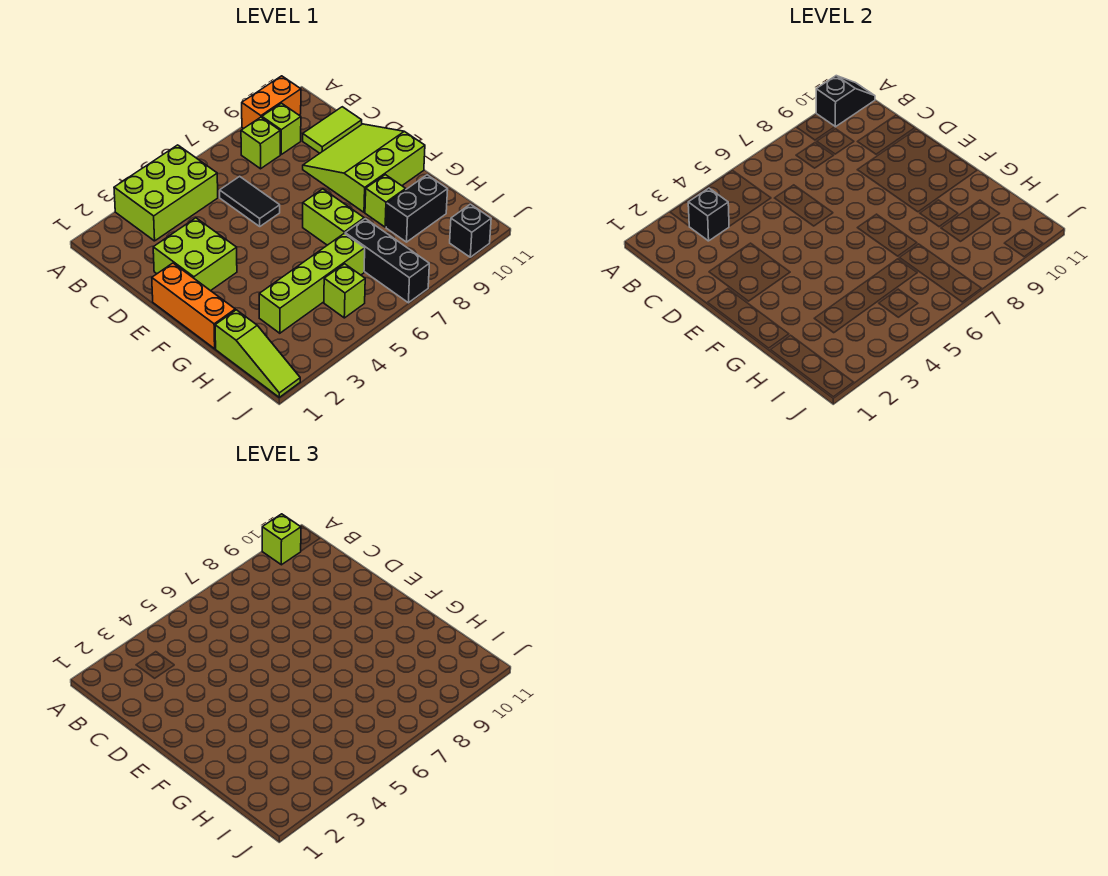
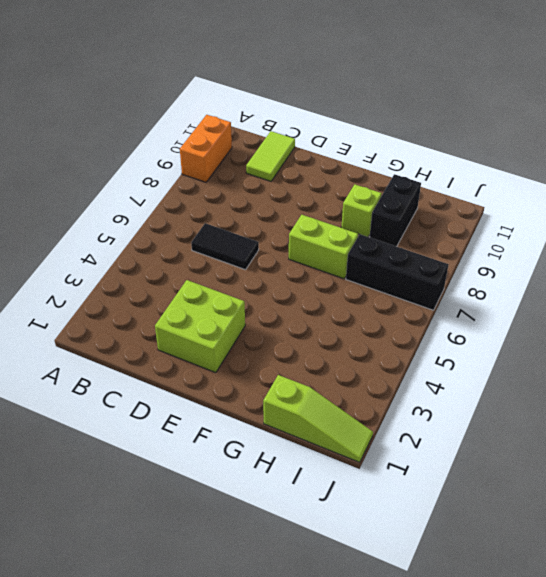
none -> lime brick A3:B5 level 1
none -> lime brick B8 level 1
none -> lime brick B9 level 1

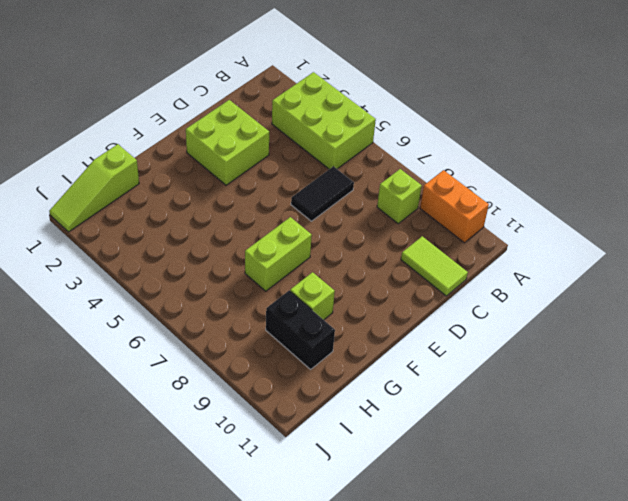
none -> lime brick B9 level 1
none -> lime slope D9:F11 level 1 top F
none -> orange brick E1:G1 level 1

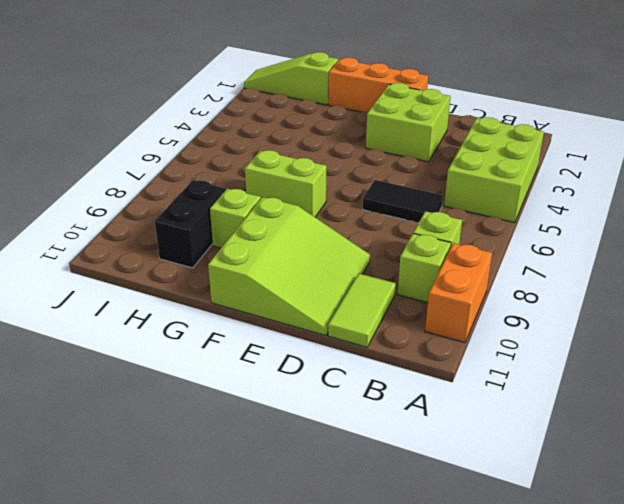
none -> lime brick H3:H6 level 1
none -> black brick H7:J7 level 1
none -> lime brick I5 level 1

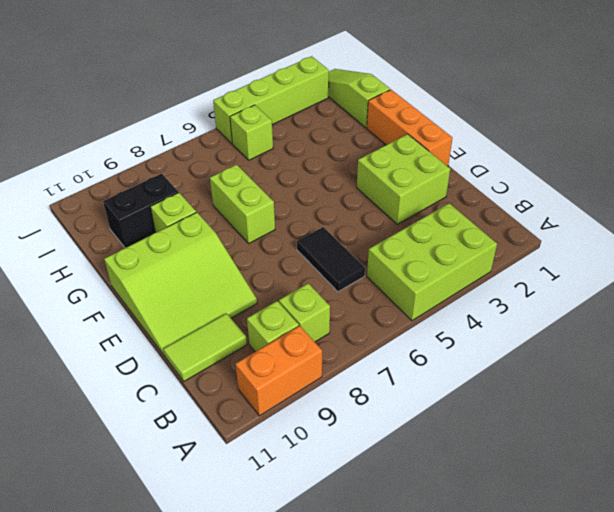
lime brick J2:J5 level 1 -> lime brick H3:H6 level 1
none -> black brick H7:J7 level 1
none -> black brick J10 level 1
none -> black slope A10:A11 level 2 top 10

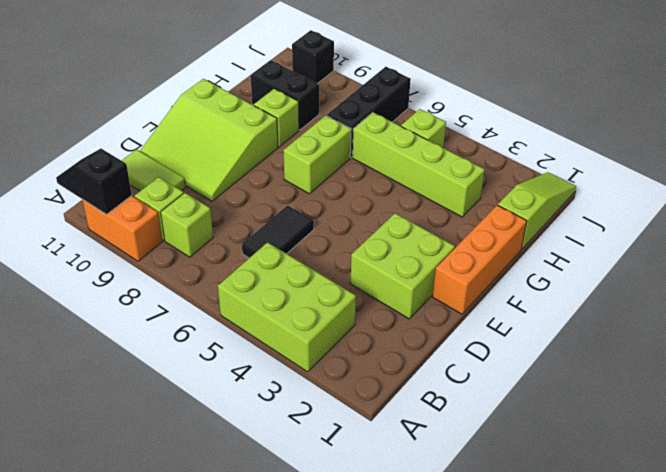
none -> black brick B3 level 2
none -> lime brick A10 level 3

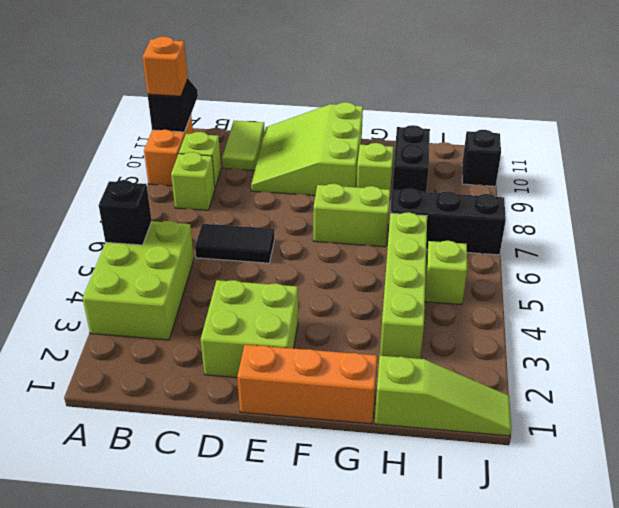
black brick A5 level 2 -> black brick B3 level 2
orange brick A10 level 3 -> lime brick A10 level 3

